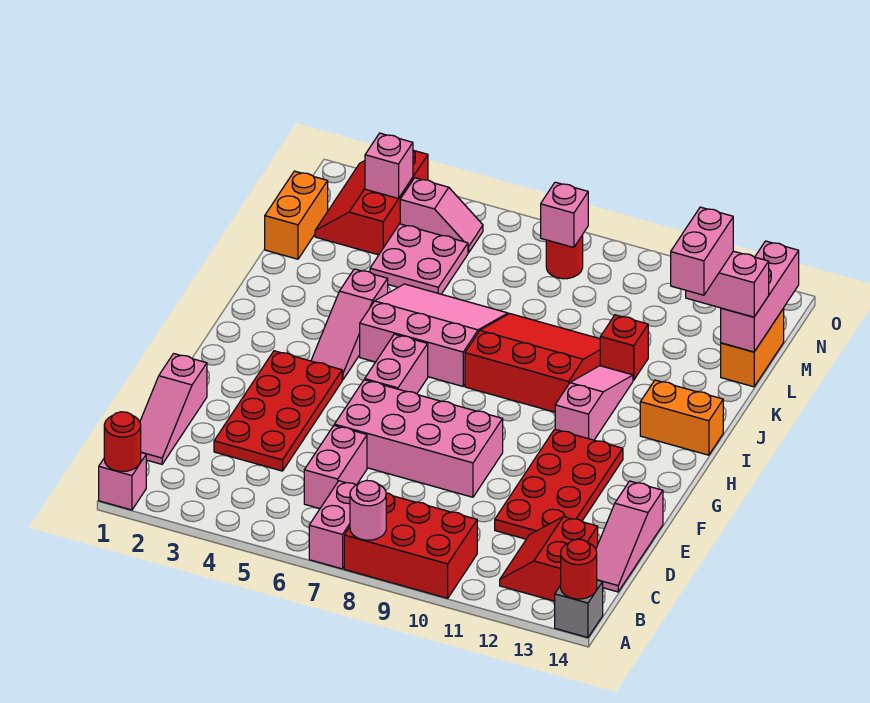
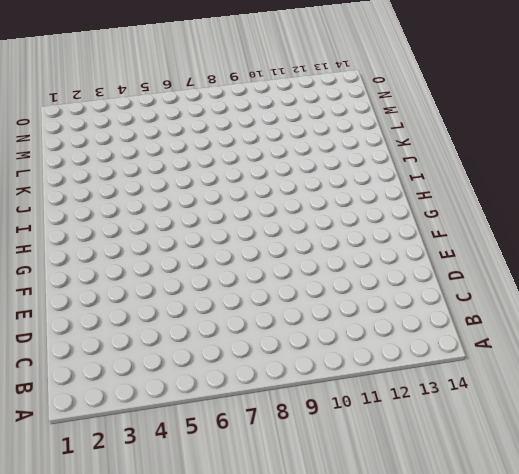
none -> pink brick A1 level 1
none -> pink brick A7:B7 level 1
none -> red brick A8:B10 level 1
none -> grey brick A14 level 1

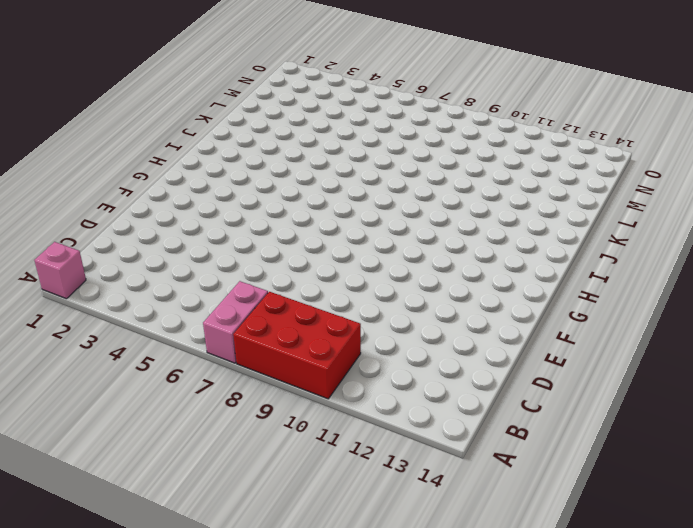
none -> grey brick A14 level 1
none -> red slope B12:C13 level 1 top 13
none -> pink slope C1:E1 level 1 top E
none -> pink brick C6:D6 level 1

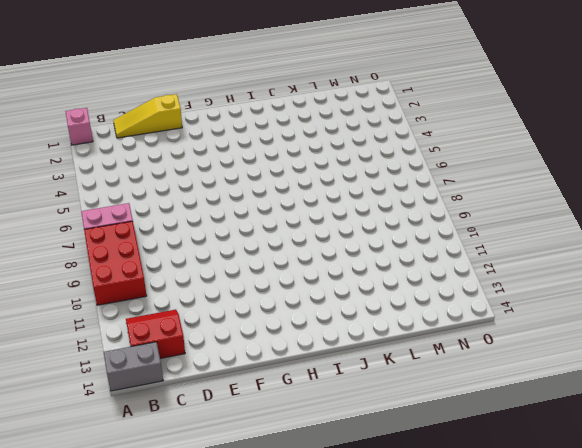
grey brick A14:B14 level 1 -> grey brick A14 level 1
yellow slope C1:E1 level 1 top E -> pink slope C1:E1 level 1 top E
none -> pink brick C6:D6 level 1
none -> pink slope C14:E14 level 1 top E
none -> red plate D3:G4 level 1
none -> red plate D11:G12 level 1

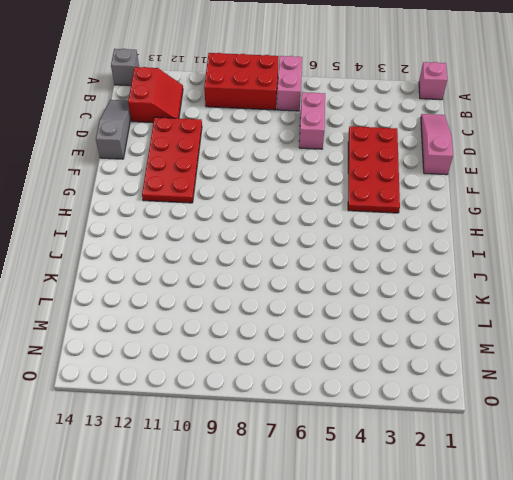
grey slope C14:E14 level 1 top E -> pink slope C14:E14 level 1 top E
none -> pink brick E6:F9 level 1
none -> pink brick G6:H6 level 1
none -> pink slope H4:J4 level 1 top J
none -> pink slope H11:J11 level 1 top H

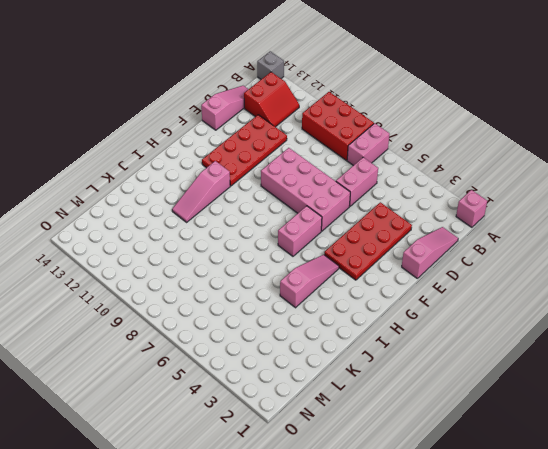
none -> pink slope I5:K7 level 1 top I
none -> red slope I8:K10 level 1 top I
none -> orange brick I13:I14 level 1
none -> red brick K11 level 1

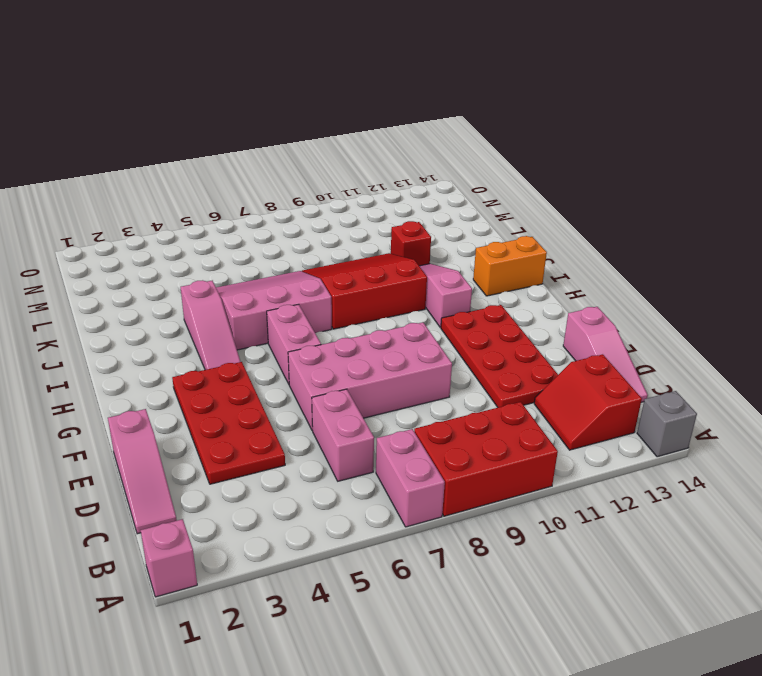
none -> orange brick L1:M1 level 1
none -> pink plate L4:M5 level 1
none -> orange brick L14:M14 level 1
none -> red slope M2:O3 level 1 top 3

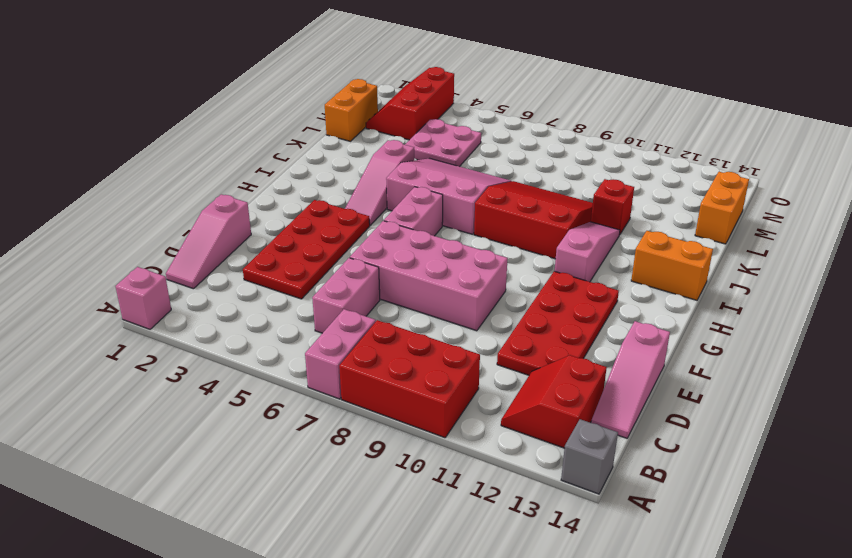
none -> pink slope N4:N5 level 1 top 4
none -> red round brick N8 level 1
none -> red round brick A1 level 2
none -> pink round brick A8 level 2

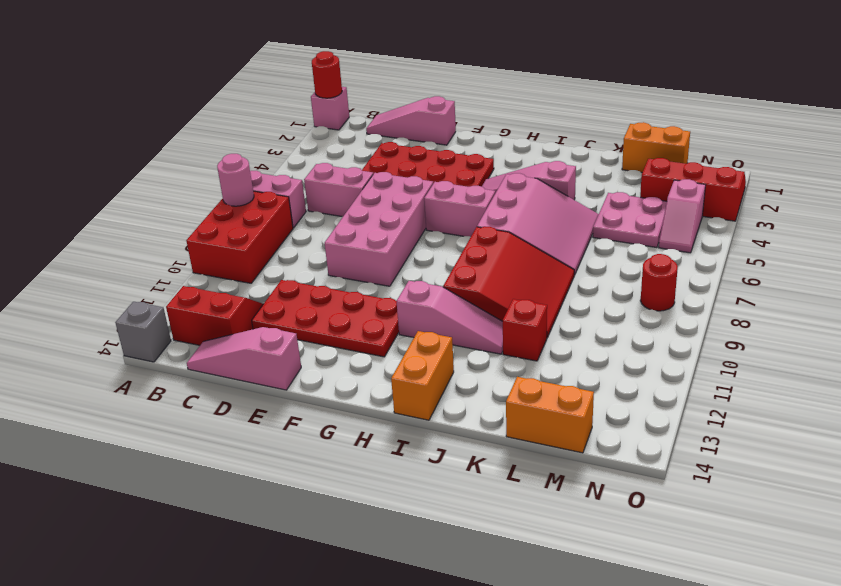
none -> red round brick A14 level 2
none -> pink brick L14:N14 level 2
none -> pink brick N3 level 2
none -> pink brick N8 level 2

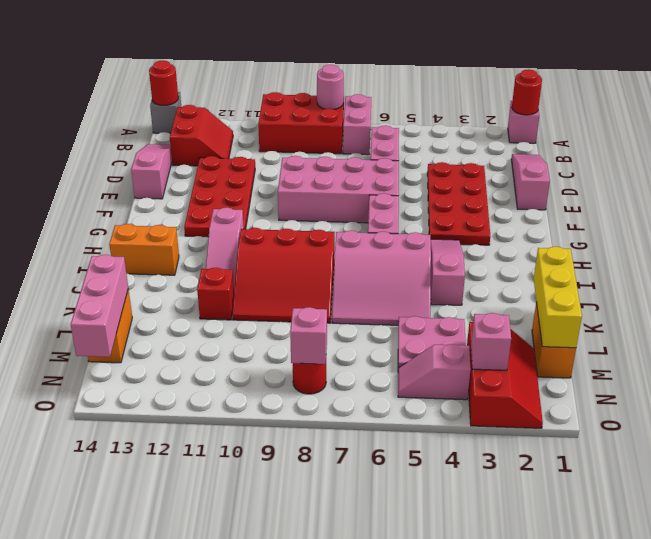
yellow brick K1:M1 level 2 -> none
none -> pink brick L13:L14 level 3
none -> pink brick K13:L13 level 4

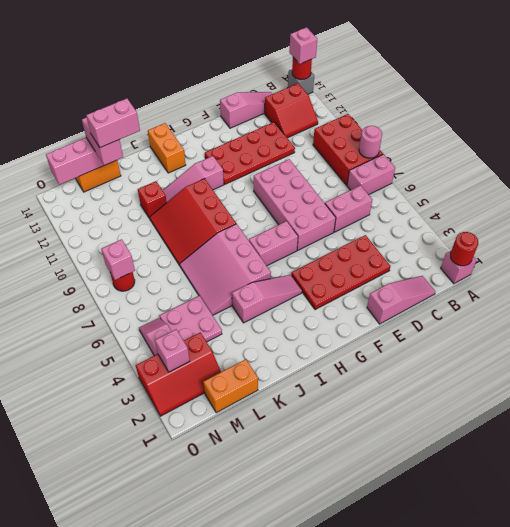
pink brick A14 level 3 -> none

